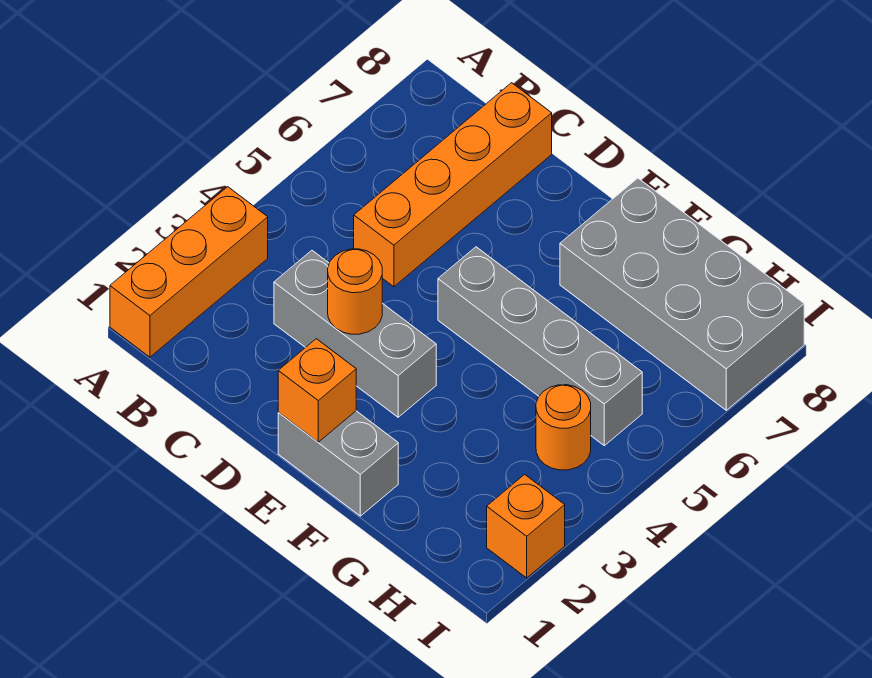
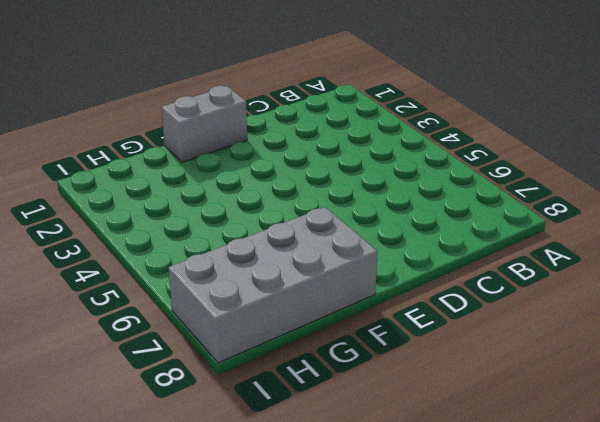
none -> orange brick A1:A3 level 1
none -> grey brick C3:E3 level 1

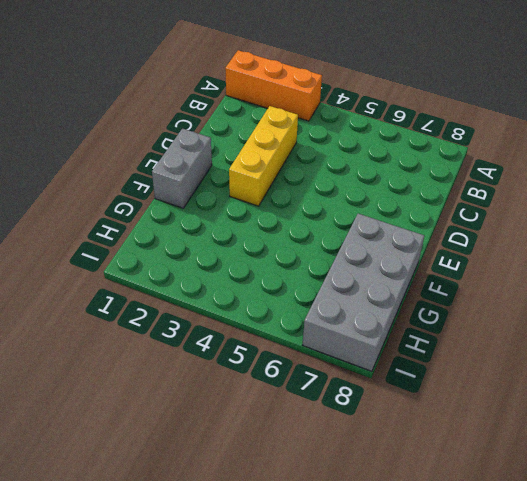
yellow brick C3:E3 level 1 -> grey brick C3:E3 level 1
none -> orange brick C5:C8 level 1
none -> grey brick E5:H5 level 1

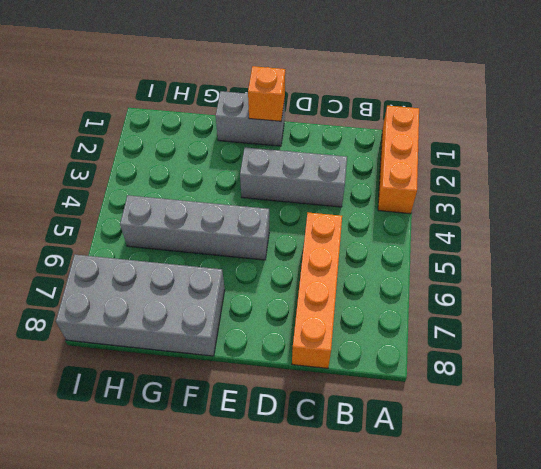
none -> orange round brick H4 level 1
none -> orange brick I2 level 1

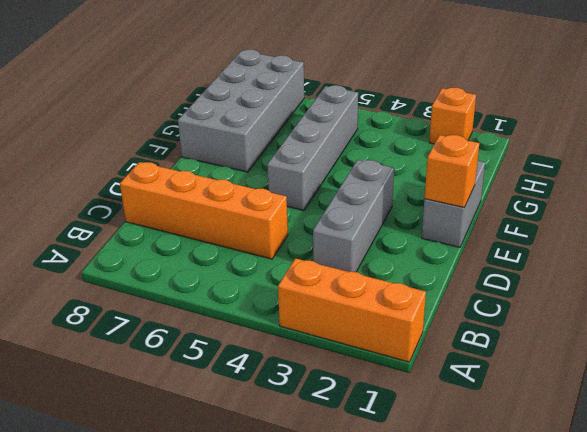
none -> orange round brick H4 level 1
none -> orange round brick D3 level 2

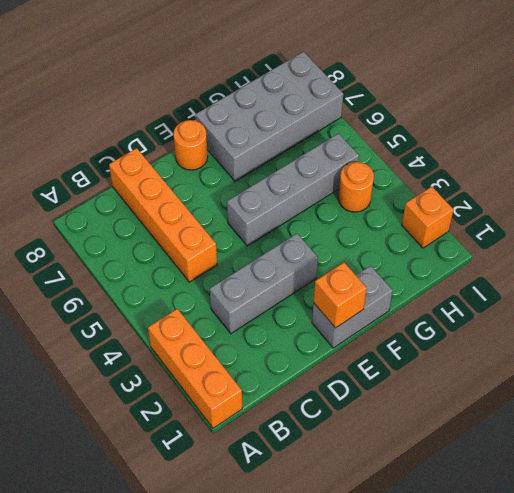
orange round brick E8 level 1 -> orange round brick D3 level 2

